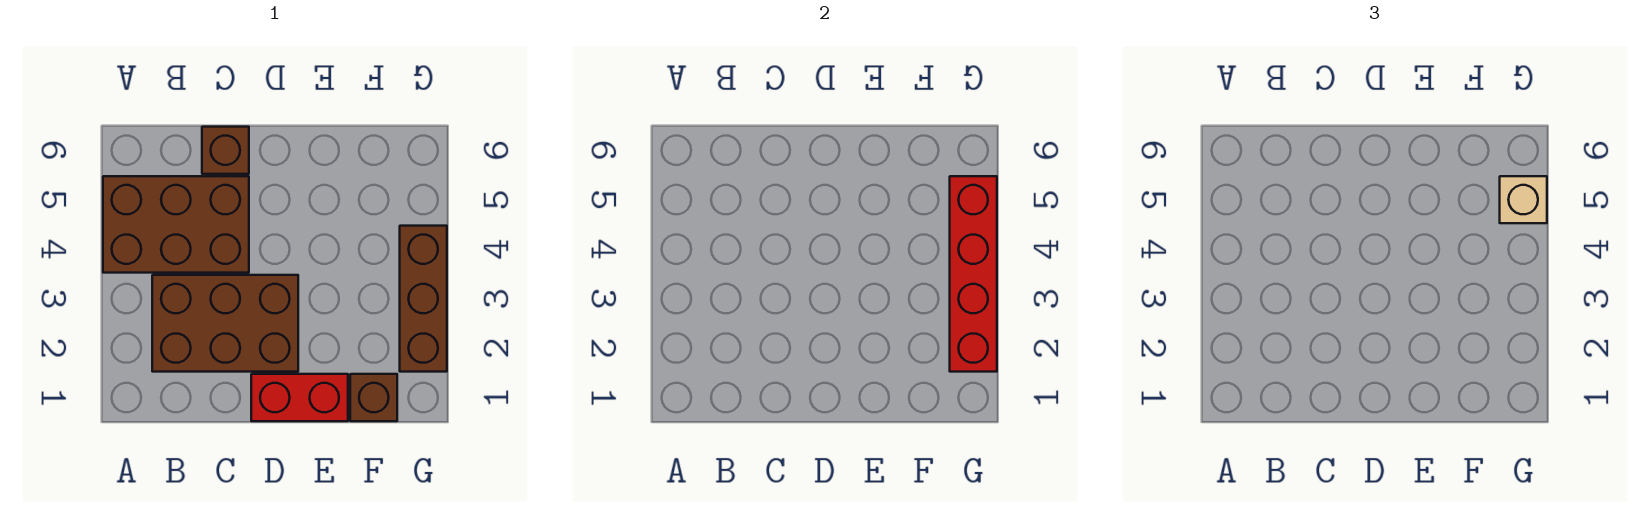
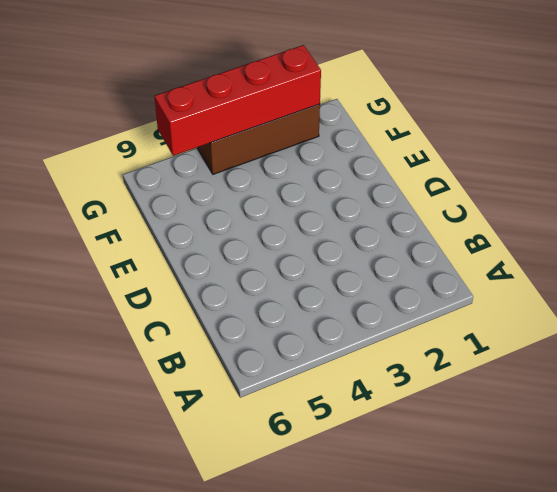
none -> brown brick A4:C5 level 1
none -> brown brick B2:D3 level 1

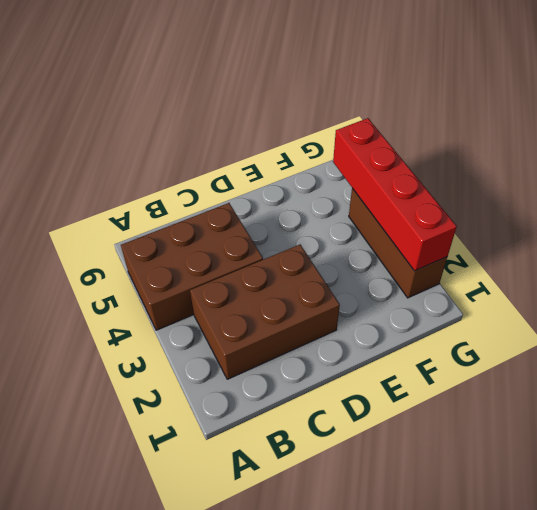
none -> brown brick C6 level 1
none -> red brick D1:E1 level 1

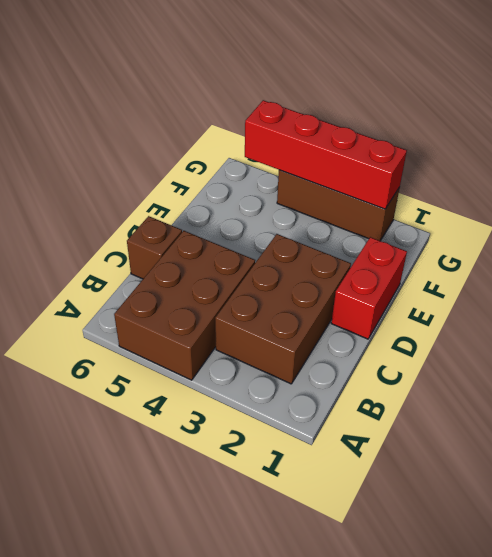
none -> brown brick F1 level 1
none -> tan brick G5 level 3

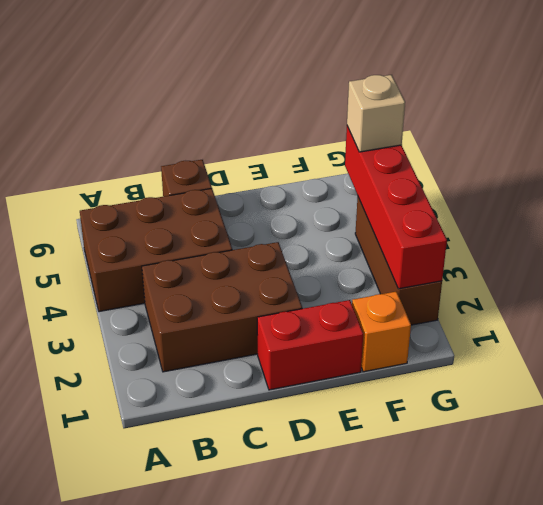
orange brick F1 level 1 -> brown brick F1 level 1

